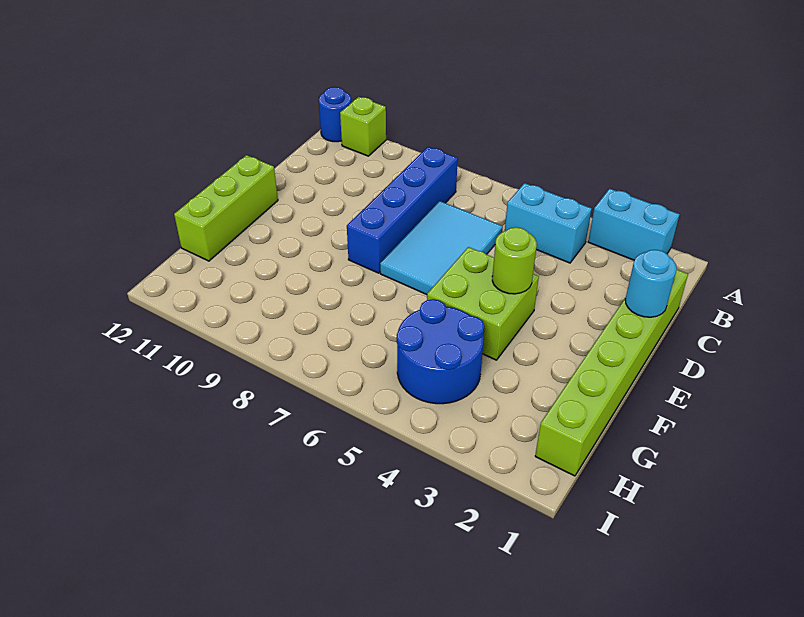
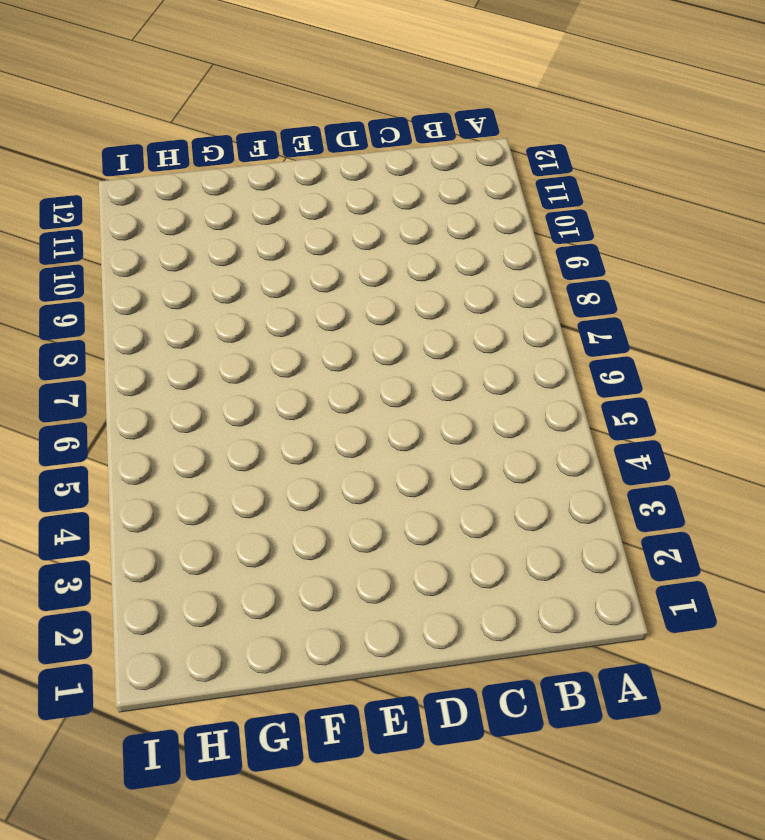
none -> cyan brick A2:A3 level 1
none -> lime brick A11 level 1
none -> blue round brick A12 level 1

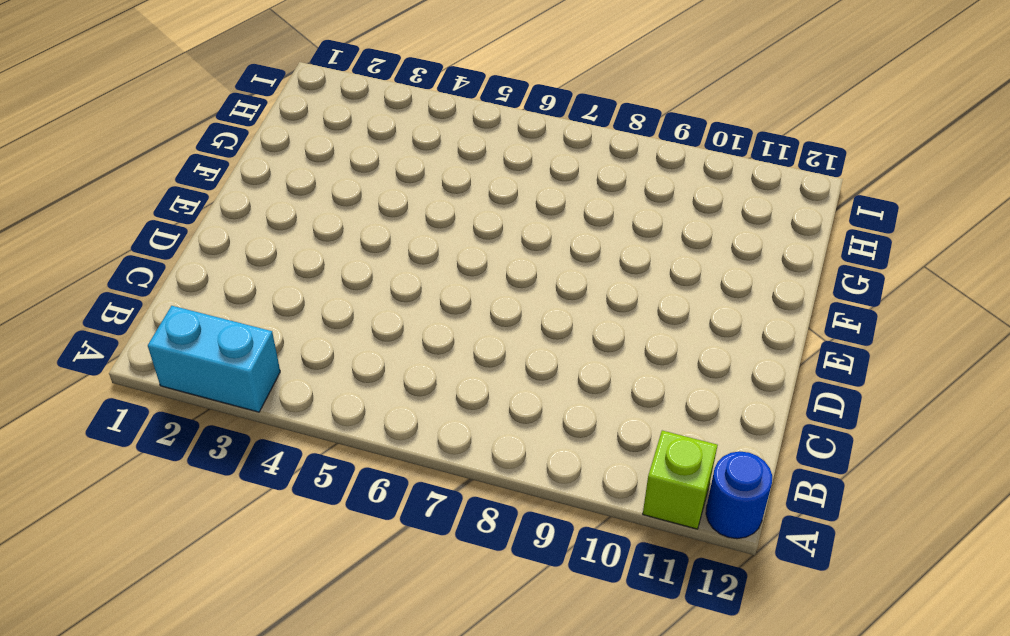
none -> cyan brick B4:B5 level 1
none -> blue brick B8:E8 level 1
none -> lime brick C1:H1 level 1

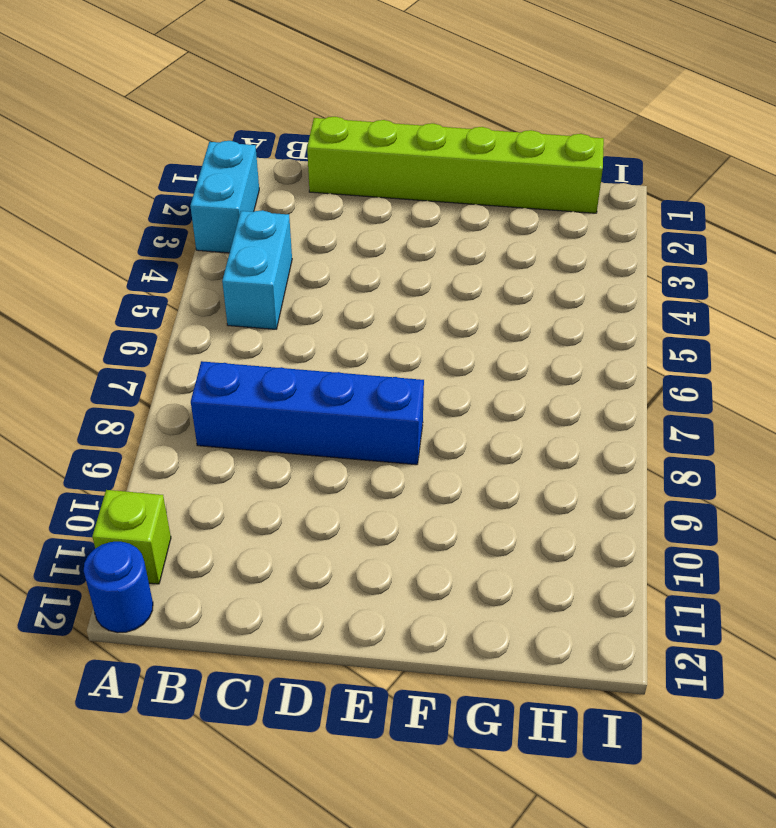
none -> cyan tile C6:E7 level 1
none -> lime brick E4:F5 level 1
none -> lime brick E12:G12 level 1

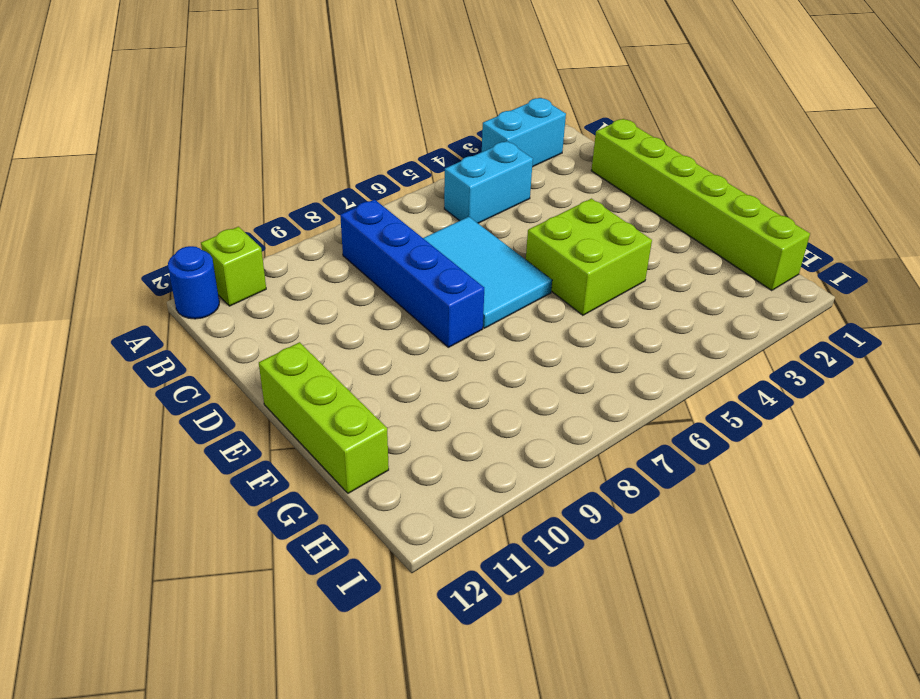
none -> blue round brick G4:H5 level 1
none -> cyan round brick D1 level 2
none -> lime round brick E4 level 2

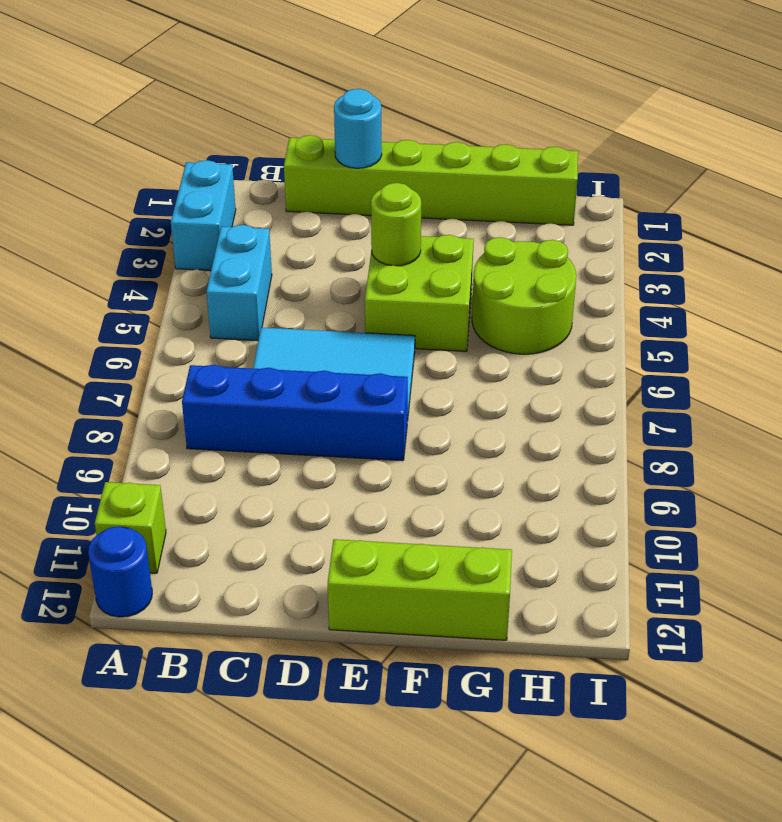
lime round brick G4:H5 level 1 -> blue round brick G4:H5 level 1

